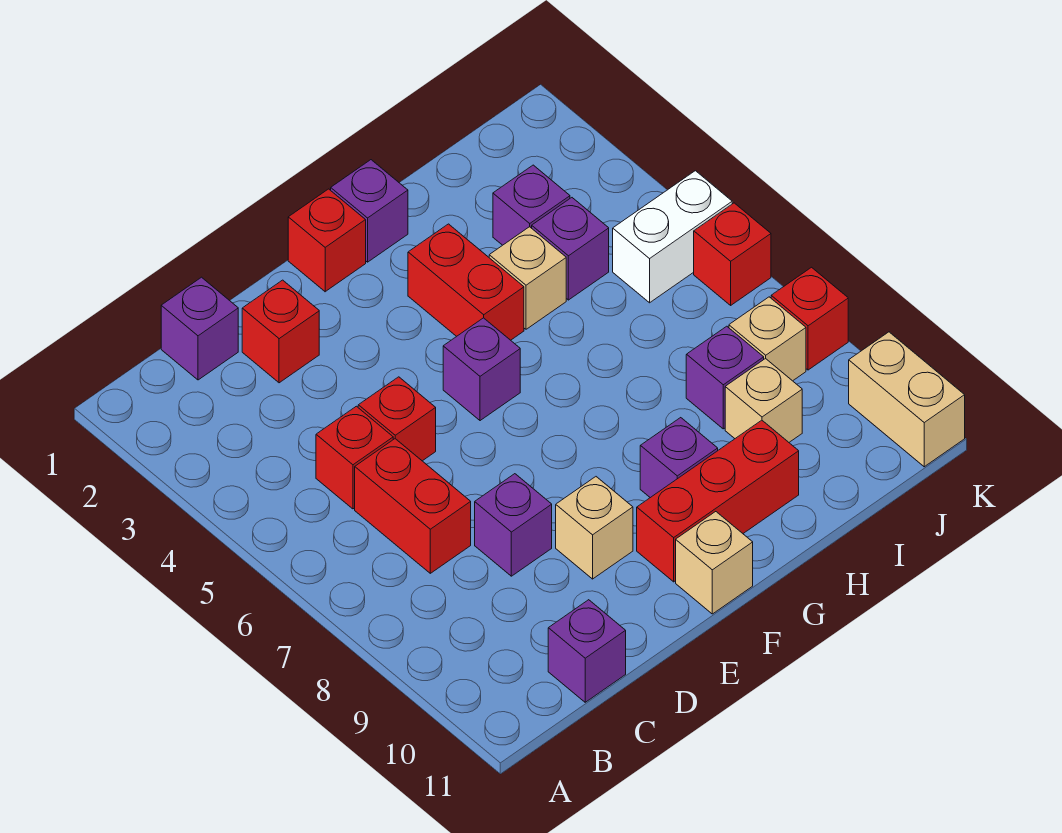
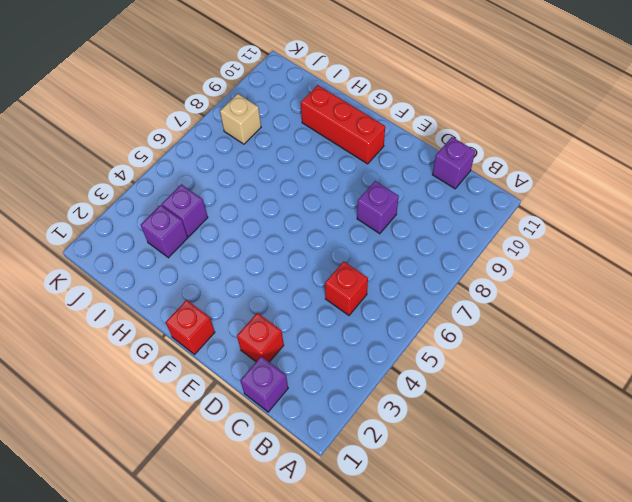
none -> red brick C6:C7 level 1
none -> red brick D5 level 1
none -> tan brick E9 level 1

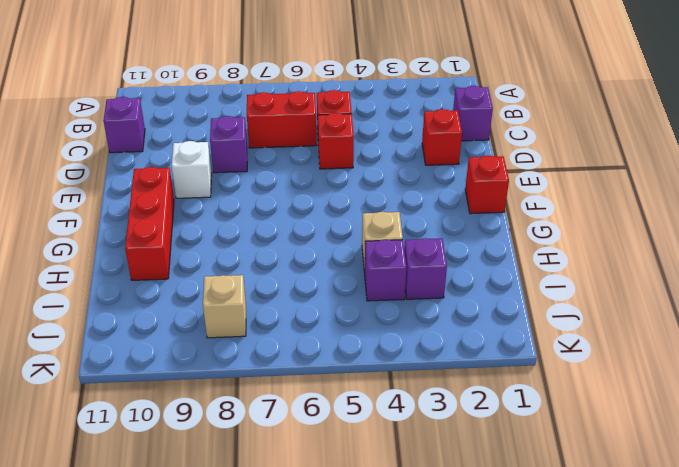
white brick E9 level 1 -> tan brick E9 level 1
none -> purple brick F5 level 1
none -> tan brick F11 level 1
none -> purple brick G1 level 1

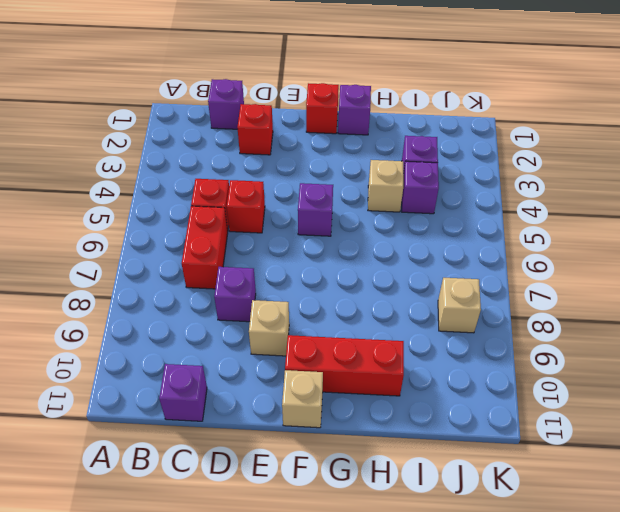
none -> red brick G3:G4 level 1
none -> purple brick G9 level 1
none -> purple brick I8 level 1

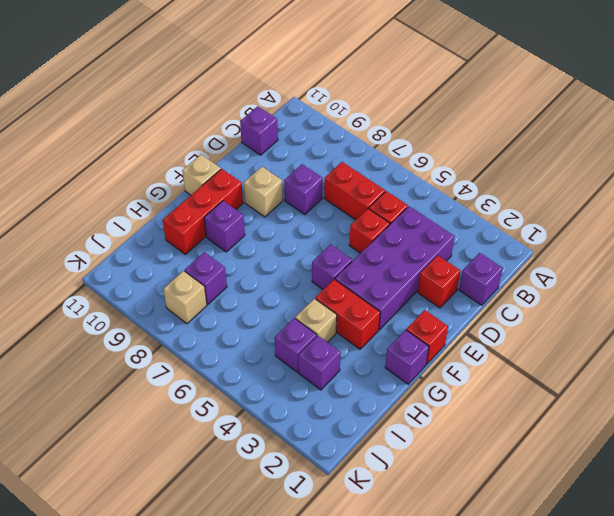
purple brick C3:F4 level 1 -> none
none -> tan brick I9 level 1
none -> white brick J5:K5 level 1
none -> red brick K6 level 1

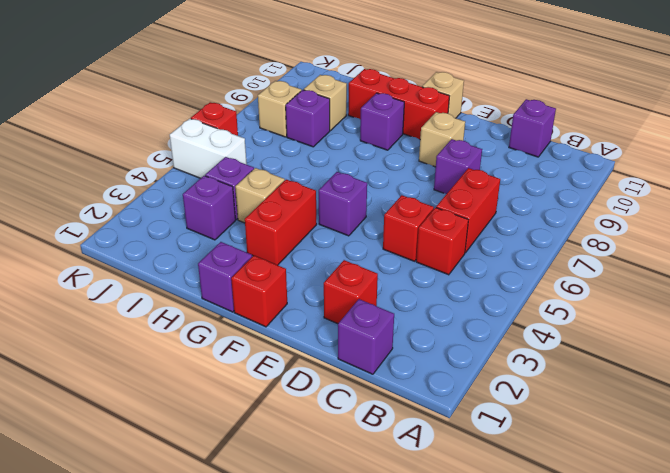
none -> red brick K8 level 1
none -> tan brick K10:K11 level 1

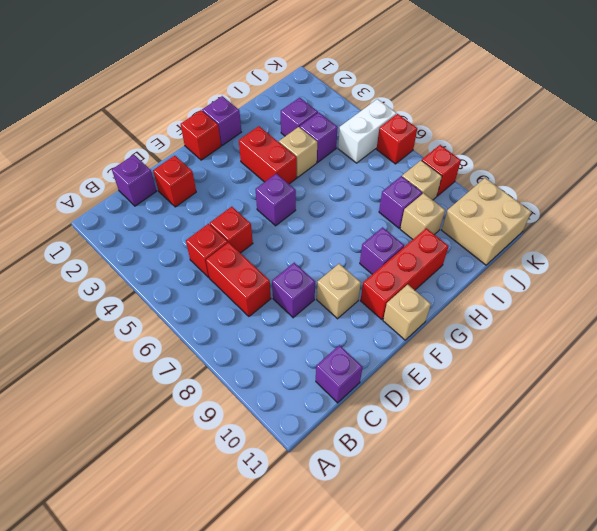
tan brick J10:K11 level 1 -> tan brick K10:K11 level 1

